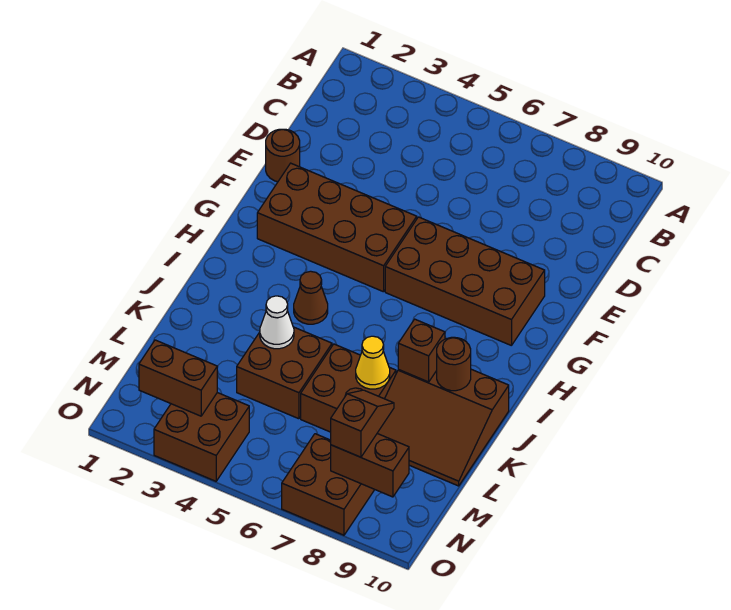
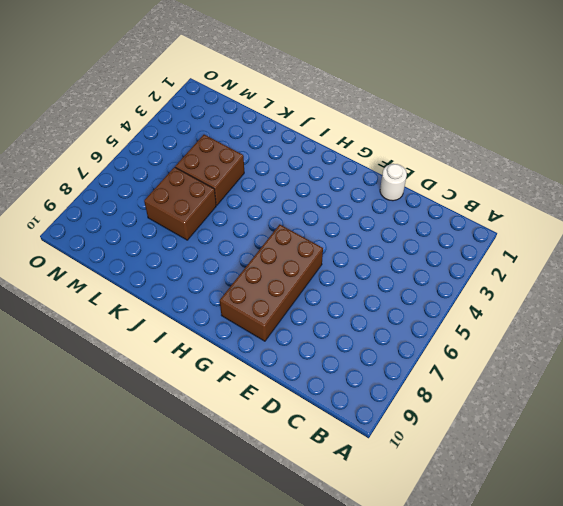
white round brick E1 level 1 -> brown round brick E1 level 1
none -> brown brick F2:G5 level 1
none -> brown cone I4 level 1
none -> brown slope J8:L10 level 1 top J

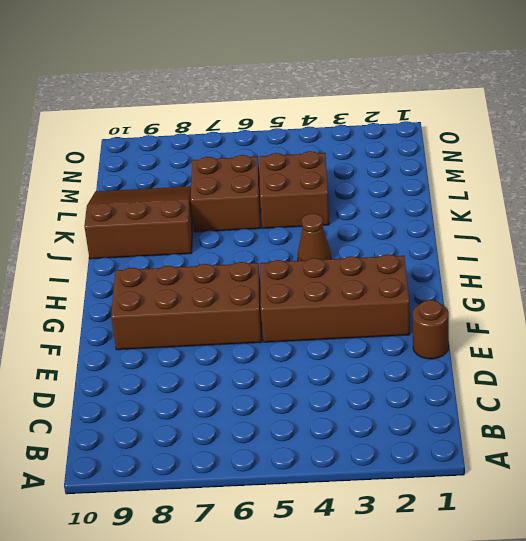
none -> brown brick N3:O4 level 1
none -> brown brick N7:O8 level 1
none -> brown brick J8 level 2

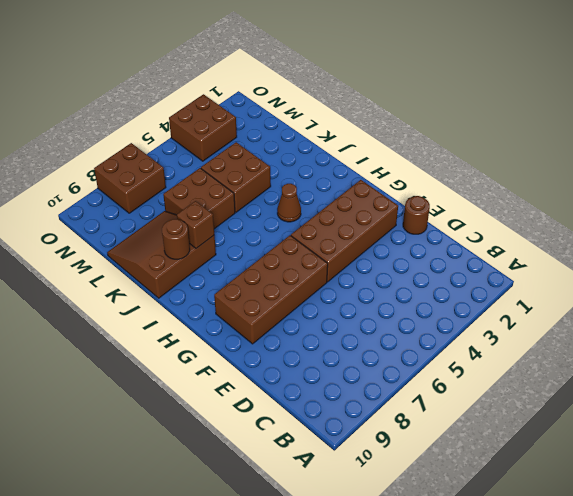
none -> white cone K4 level 2
none -> yellow cone K7 level 2
none -> brown brick N2:N3 level 2

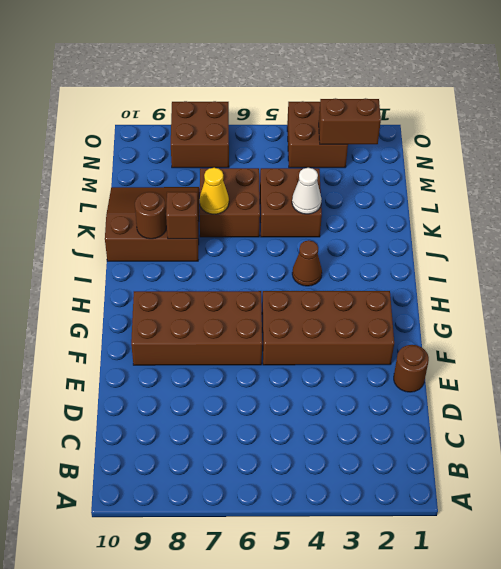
none -> brown brick N8:N9 level 2
none -> brown slope M8:N8 level 3 top N

